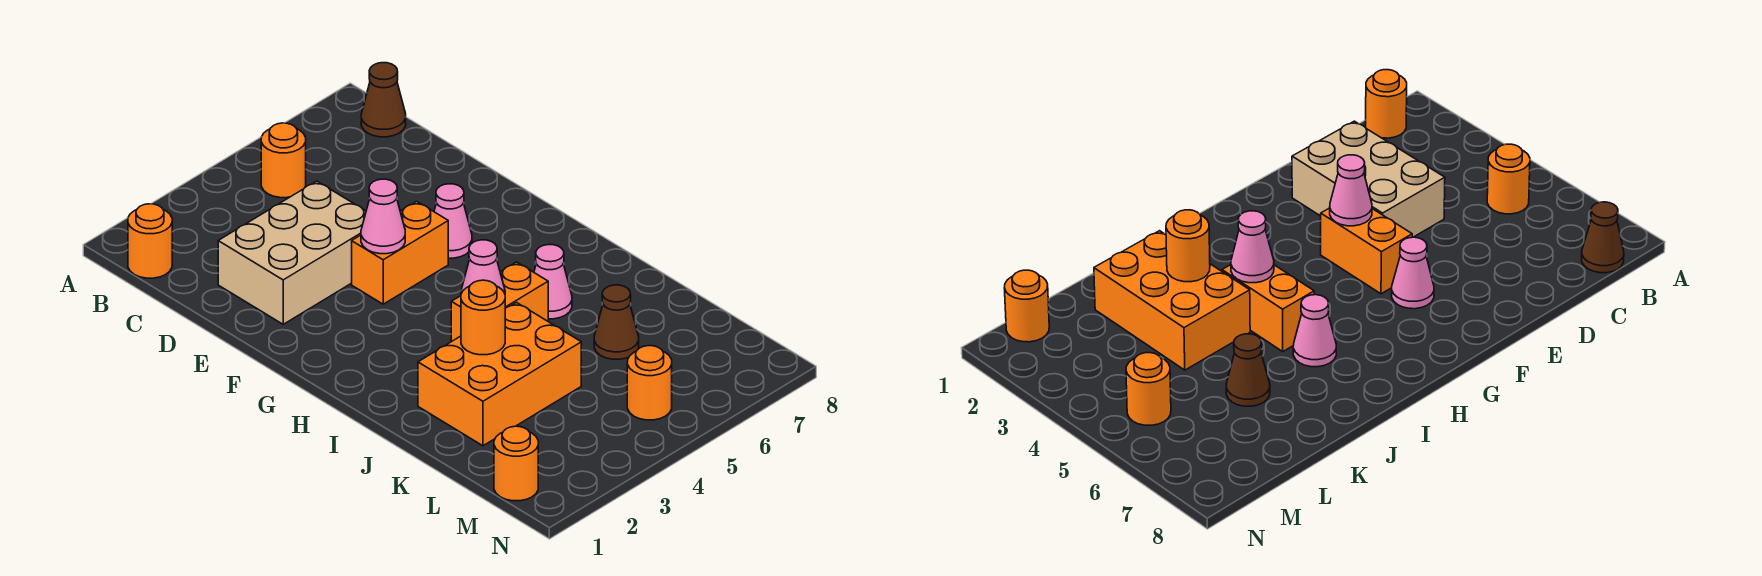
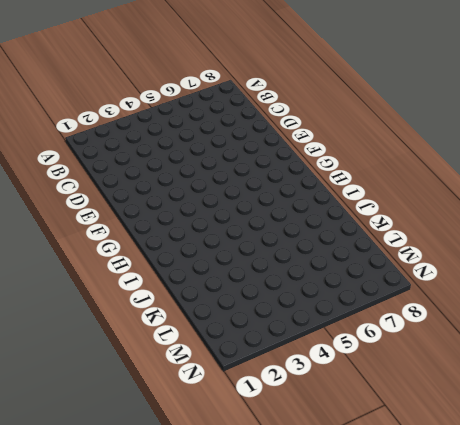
none -> orange round brick B1 level 1
none -> orange round brick B5 level 1
none -> brown cone B8 level 1

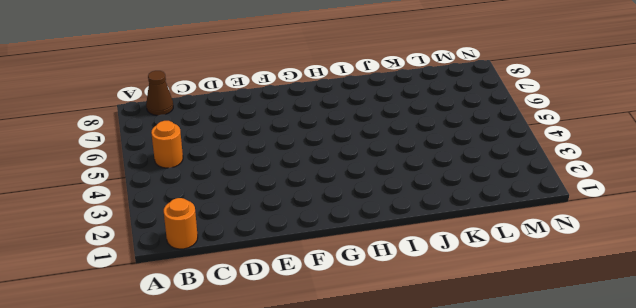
none -> tan brick D2:E4 level 1
none -> orange brick F4:F5 level 1
none -> pink cone F6 level 1

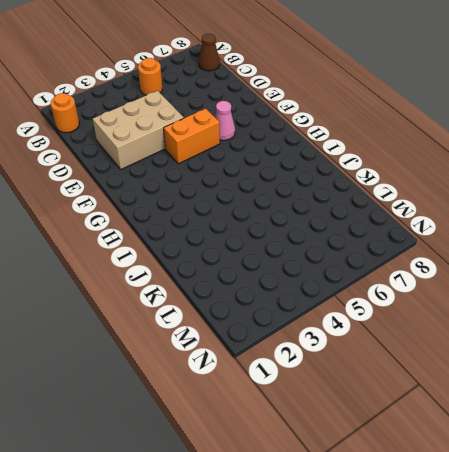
none -> orange brick I4:I5 level 1
none -> pink cone I6 level 1
none -> orange brick J2:K4 level 1

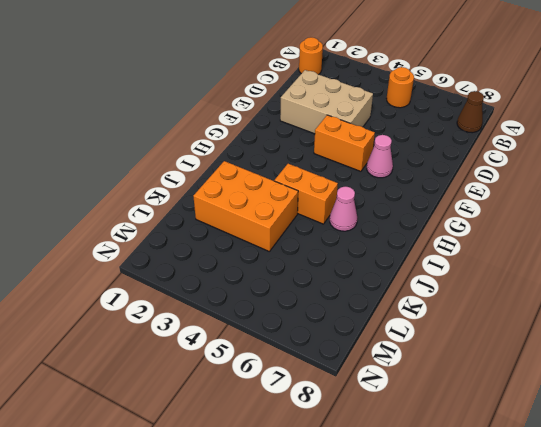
none -> brown cone K6 level 1
none -> orange round brick M1 level 1
none -> orange round brick M5 level 1

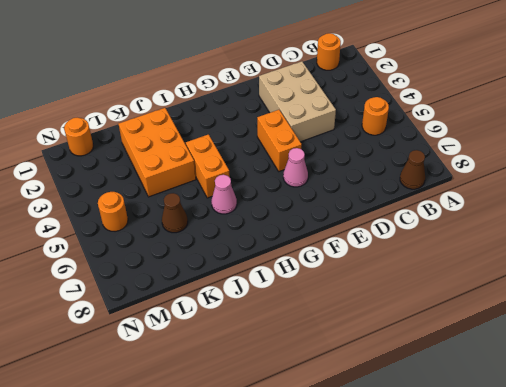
none -> pink cone F4 level 2
none -> pink cone I4 level 2
none -> orange round brick J3 level 2

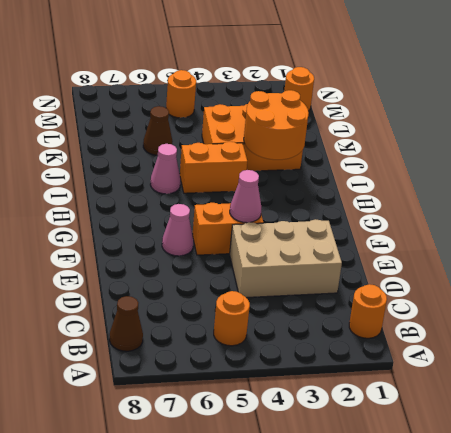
orange round brick I2:J3 level 2 -> orange round brick J3 level 2
none -> pink cone I4 level 2

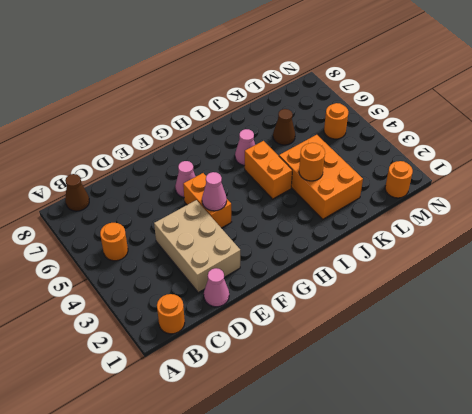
pink cone D1 level 1 -> pink cone I4 level 2

